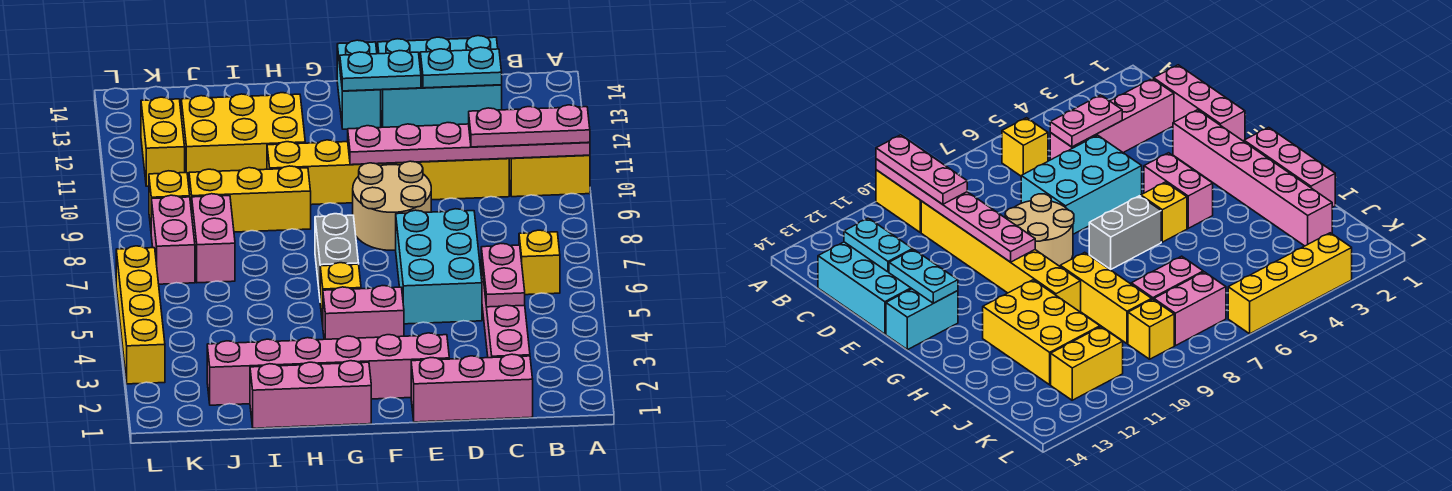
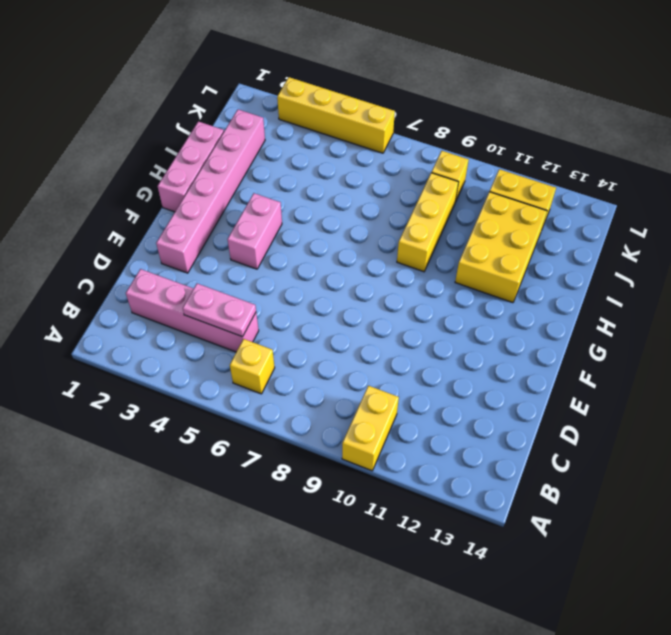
none -> pink brick C1:E1 level 1
none -> yellow brick C10:H10 level 1
none -> cyan brick C13:E14 level 1

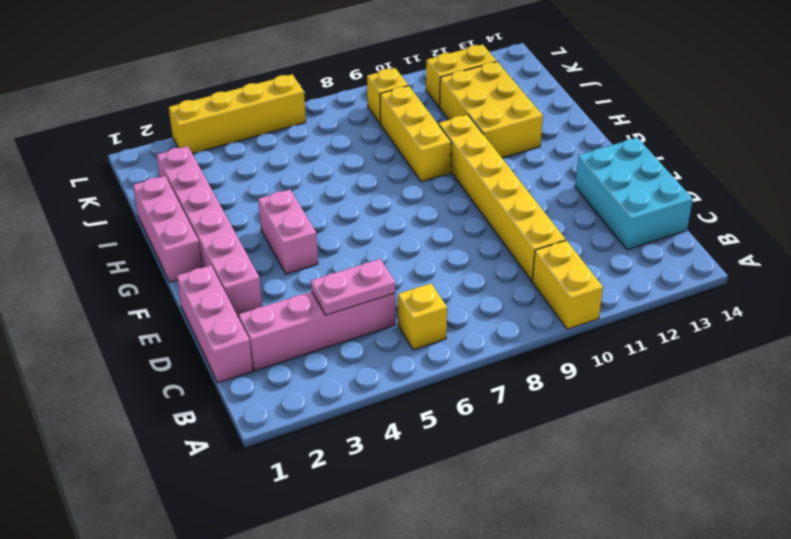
none -> cyan brick D5:E7 level 1
none -> tan round brick E8:F9 level 1
none -> cyan brick F13:F14 level 1

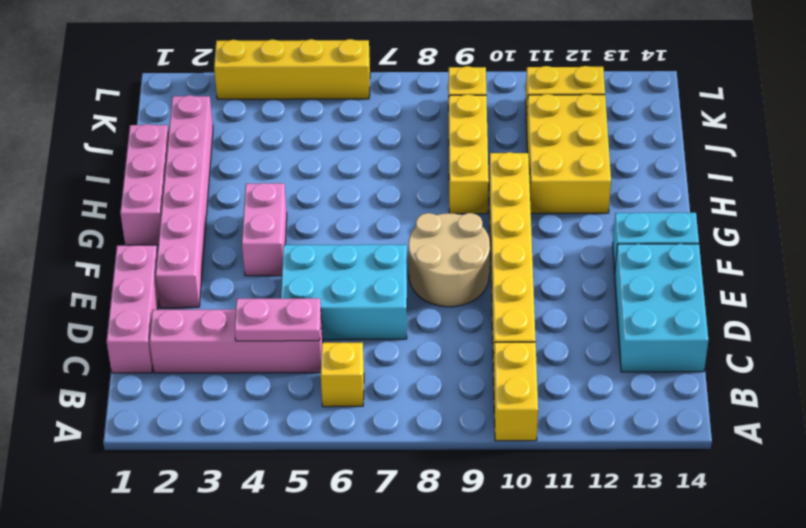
none -> yellow brick G5 level 1
none -> grey brick G6:G7 level 1
none -> pink brick J7:J8 level 1

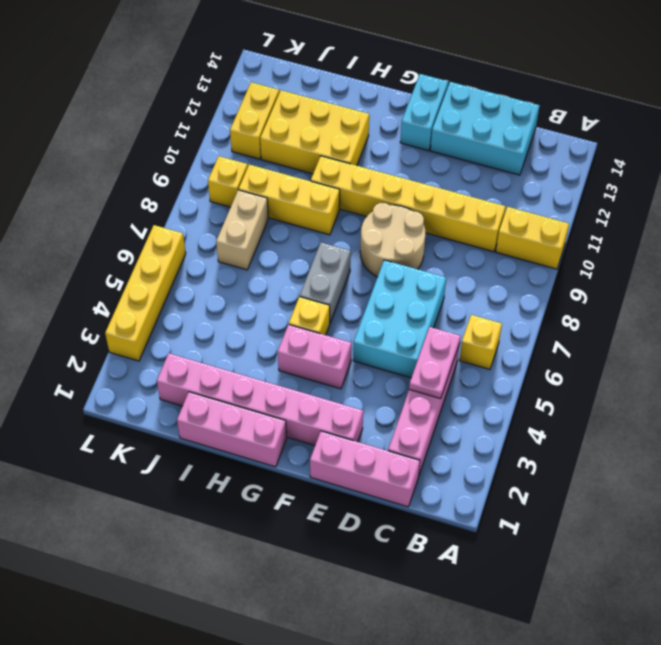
tan brick J7:J8 level 1 -> pink brick J7:J8 level 1
none -> pink brick K7:K8 level 1
none -> pink plate A10:F10 level 2
none -> cyan plate C13:D13 level 2

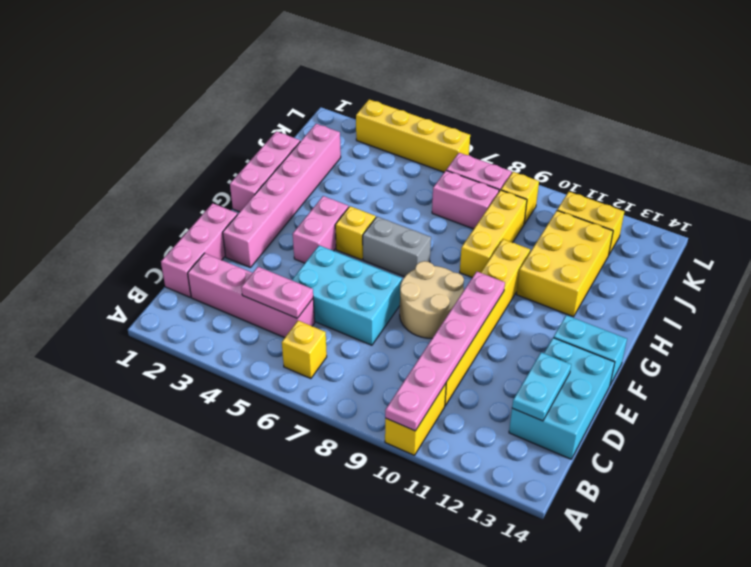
none -> cyan plate E13:F13 level 2
none -> pink plate A10:C10 level 3

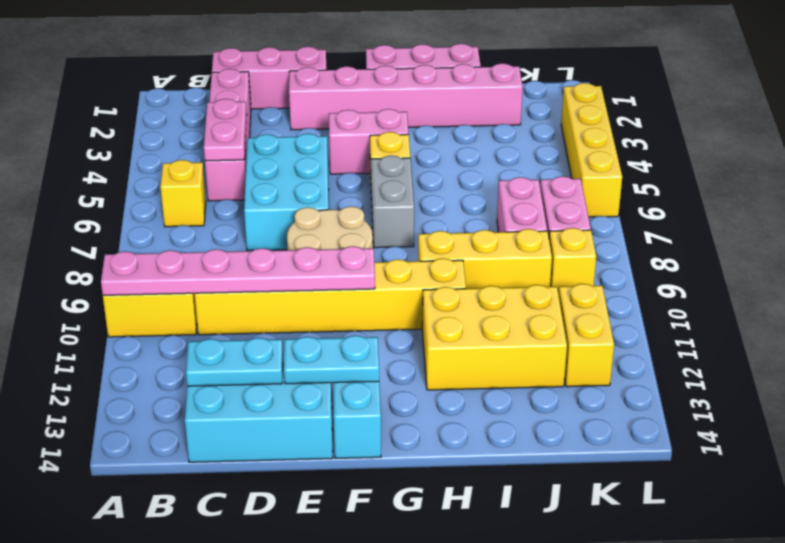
none -> pink plate A10:C10 level 3

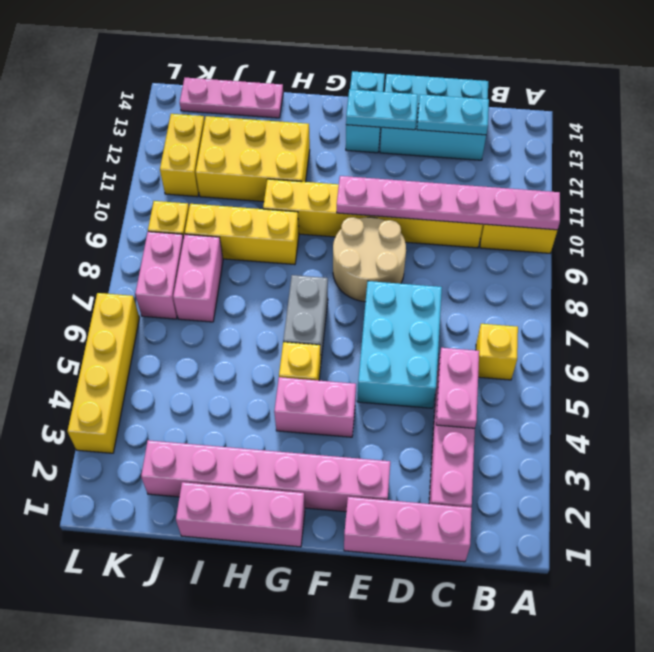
pink plate I14:K14 level 1 -> pink plate A10:C10 level 3

